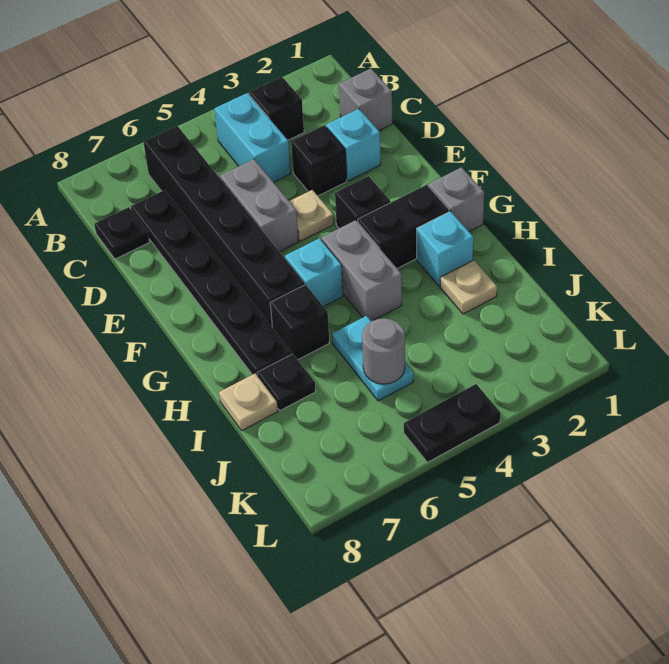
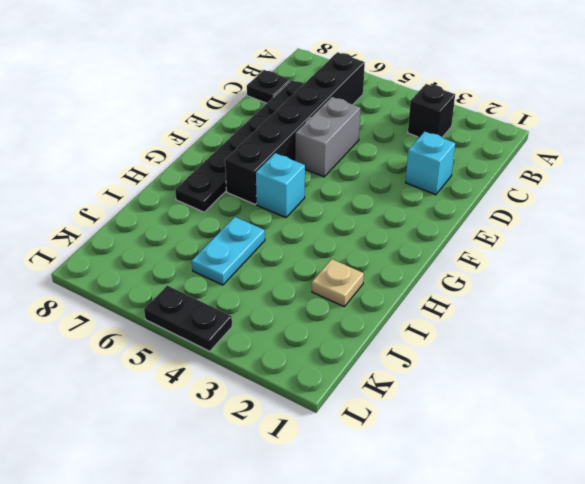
none -> cyan brick B4:C4 level 1
none -> grey brick C1 level 1
none -> black brick D3 level 1

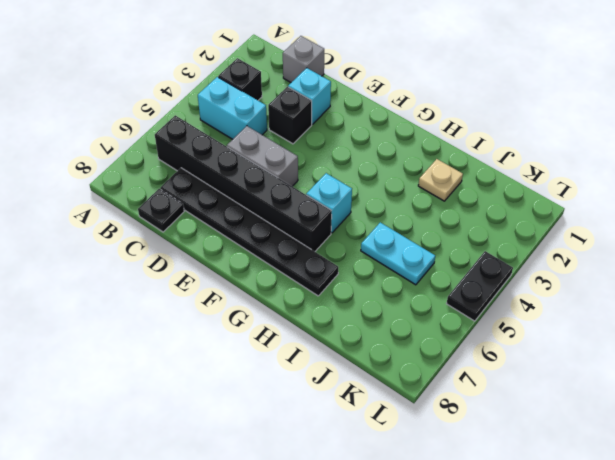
none -> tan plate E4 level 1
none -> black brick F3 level 1
none -> grey brick G1 level 1

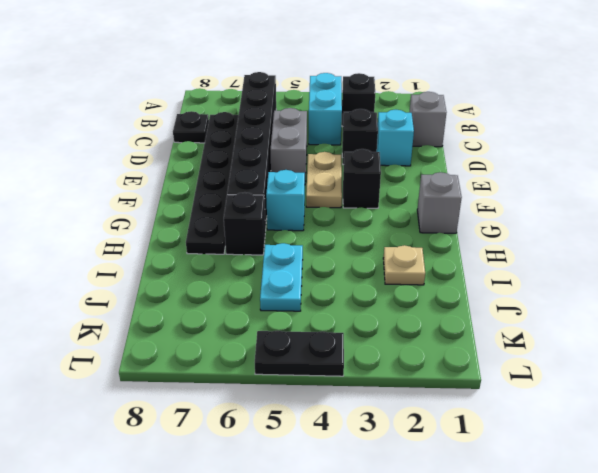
tan plate E4:F4 level 1 -> tan plate E4 level 1
none -> black brick G2:G3 level 1
none -> grey brick G4:H4 level 1
none -> cyan brick H2 level 1

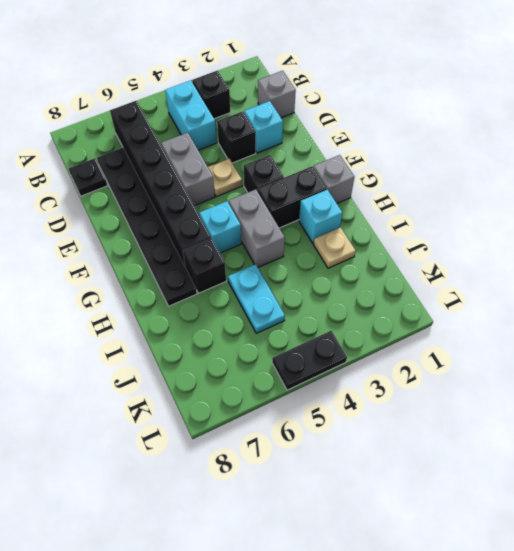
none -> black plate I7 level 1
none -> tan plate I8 level 1
none -> grey round brick J5 level 2

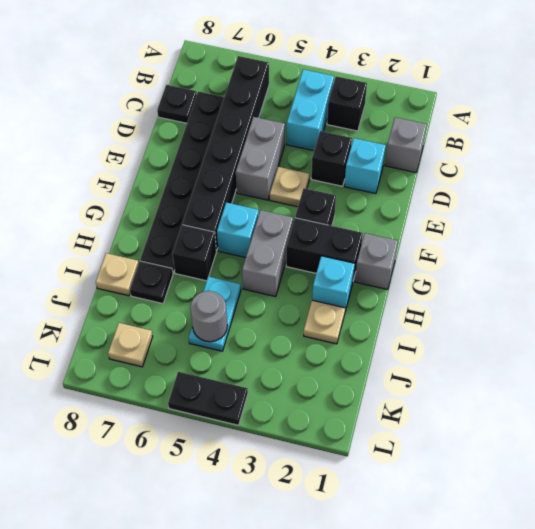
tan plate K7 level 1 -> none

